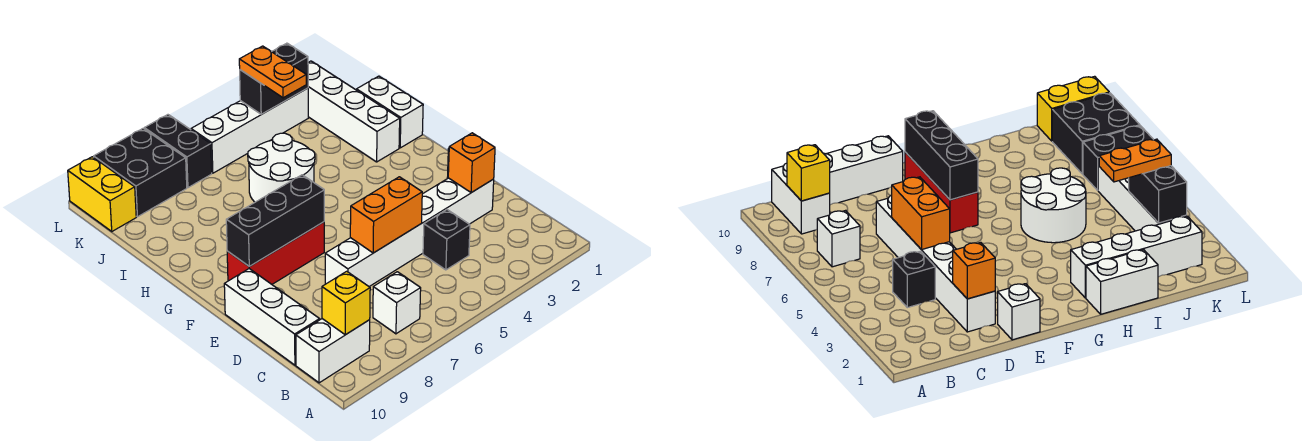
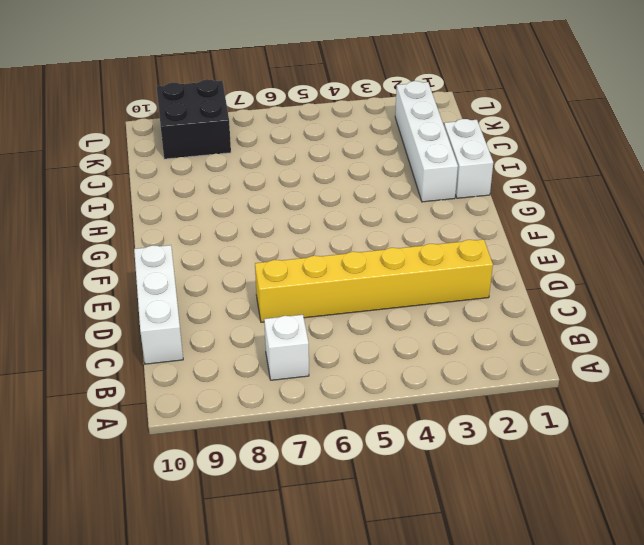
yellow brick D2:D7 level 1 -> white brick D2:D7 level 1
none -> white brick B9:B10 level 1
none -> black brick C4 level 1
none -> white brick E1 level 1

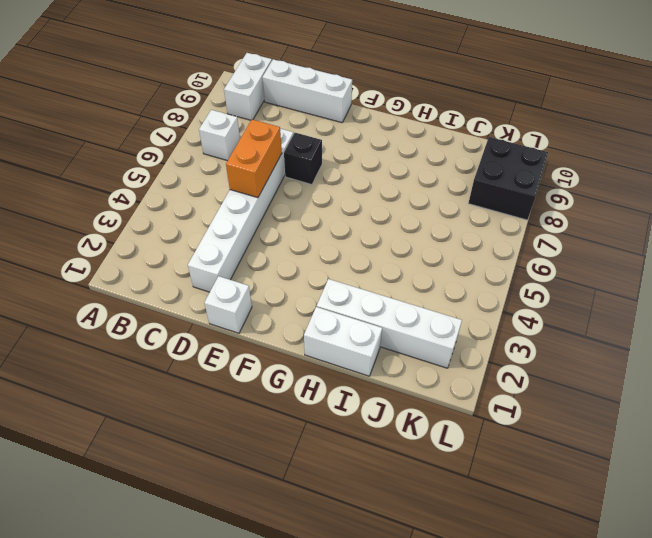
black brick E7 level 1 -> black brick C4 level 1
none -> red brick F7:F9 level 1
none -> white round brick H5:I6 level 1
none -> white brick K3:K6 level 1

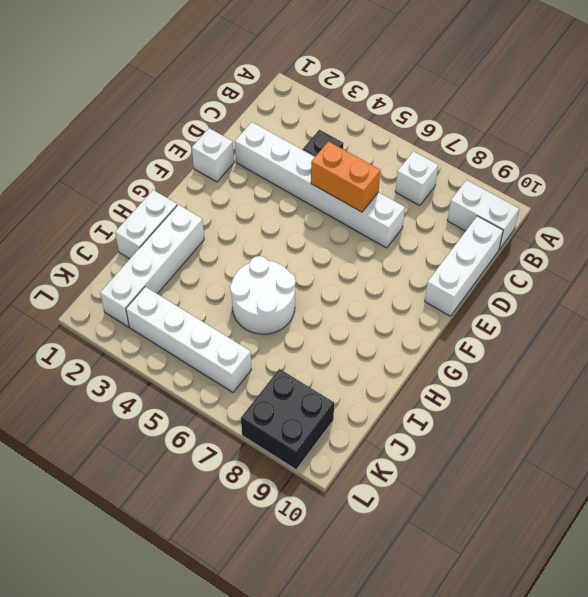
none -> red brick F7:F9 level 1
none -> black brick K7:L7 level 1
none -> yellow brick K10:L10 level 1

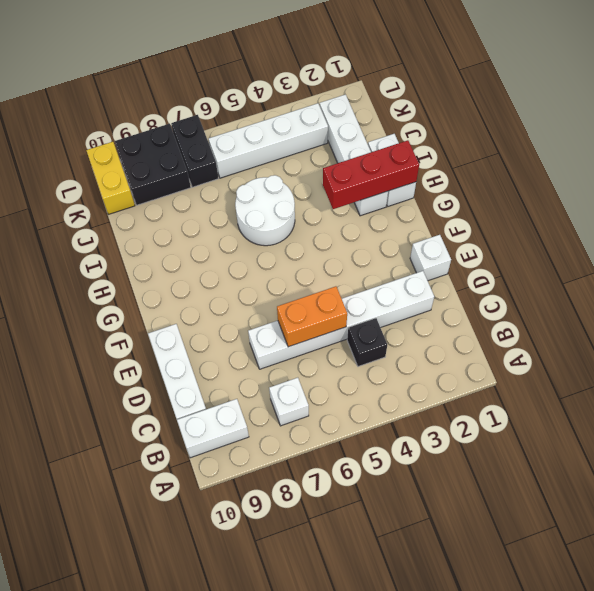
red brick H1:H3 level 2 -> red brick F7:F9 level 1
none -> yellow brick B9 level 2
none -> orange brick D2 level 2
none -> black brick F7:F9 level 2

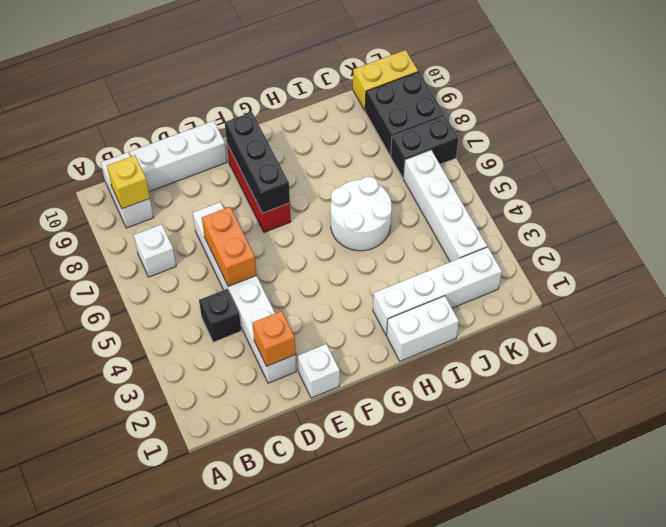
none -> black brick K3:K4 level 2
none -> orange plate J4:K4 level 3

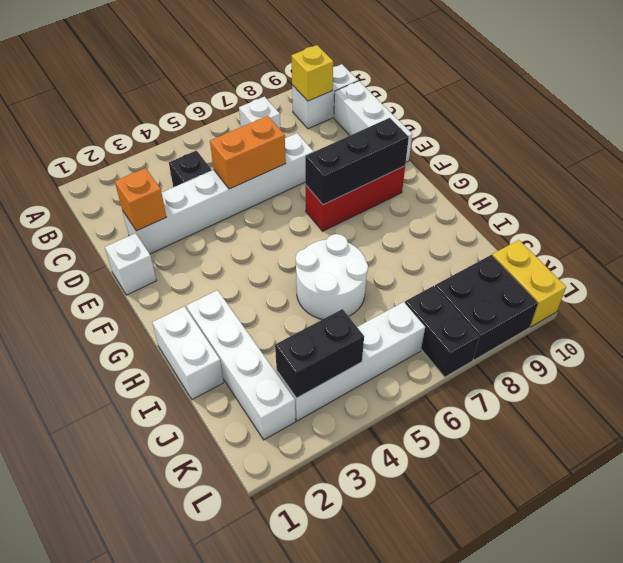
none -> orange plate J4:K4 level 3

